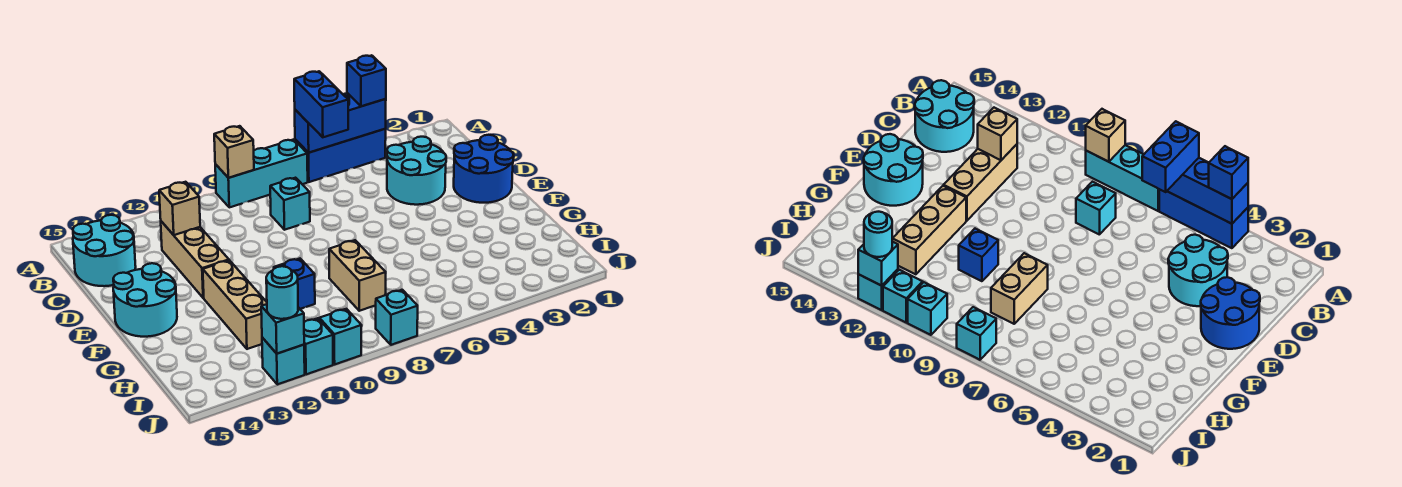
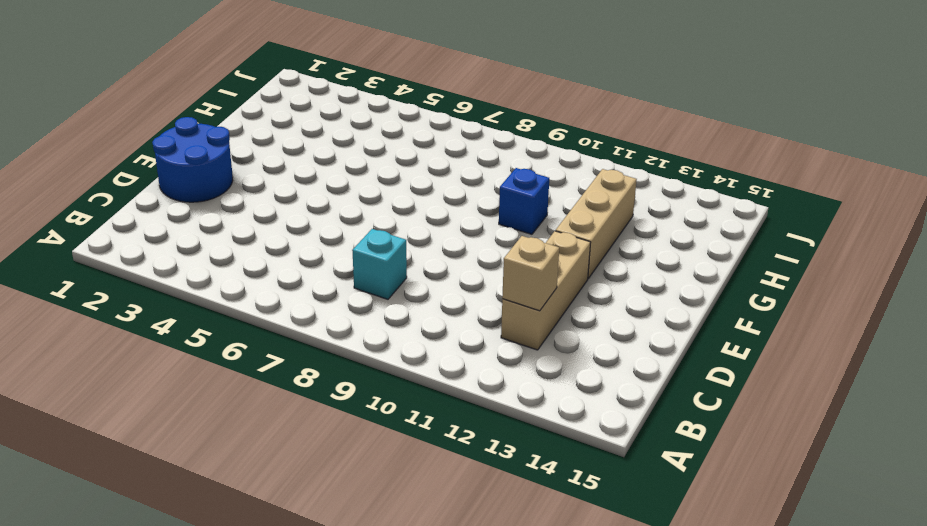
none -> blue brick A4:A6 level 1
none -> cyan brick A7:A9 level 1
none -> cyan round brick B14:C15 level 1

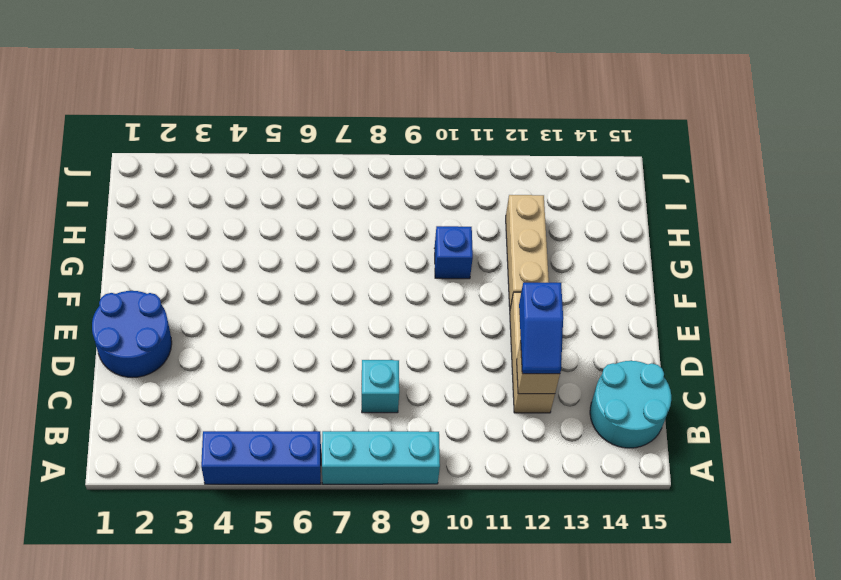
blue slope C12:D12 level 3 top D -> none
none -> cyan round brick C3:D4 level 1
none -> cyan round brick E14:F15 level 1
none -> tan brick G8:H8 level 1

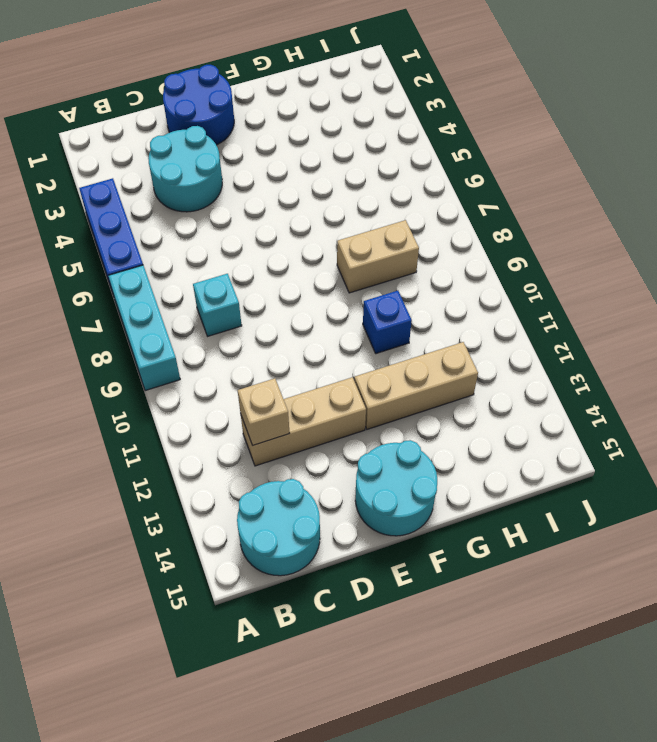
none -> cyan brick J8 level 1
none -> cyan brick J10 level 1
none -> cyan brick J11 level 1

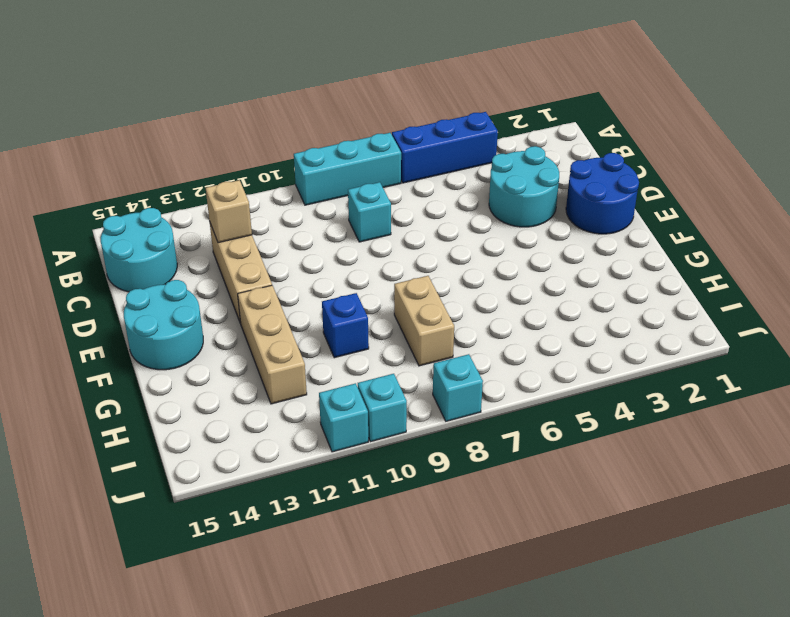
none -> cyan brick J12 level 1
none -> blue brick A4:A6 level 2
none -> tan brick A9 level 2

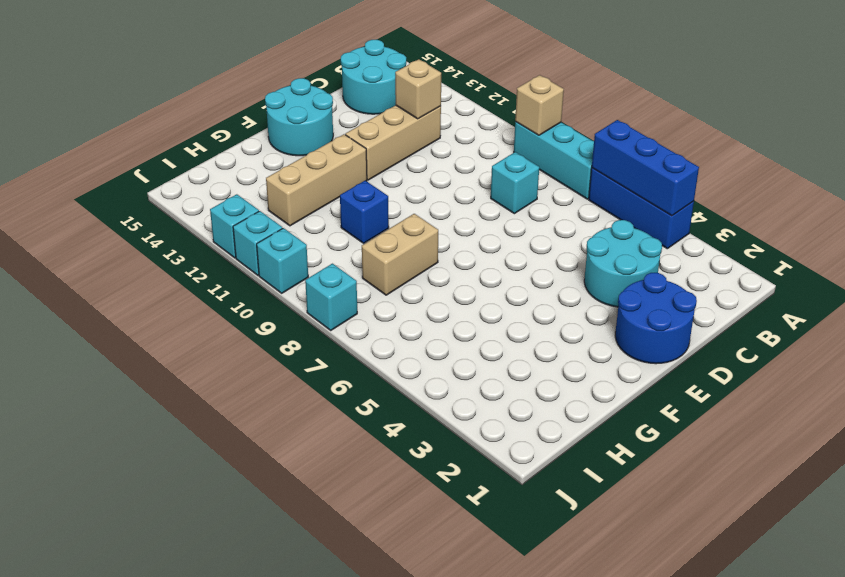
none -> cyan brick J12 level 2
none -> blue brick A4 level 3
none -> blue brick A6:B6 level 3

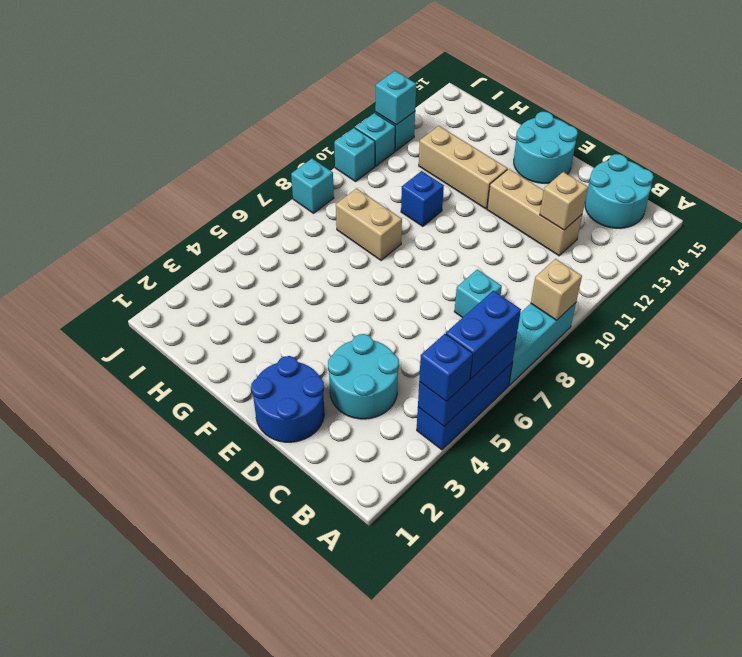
blue brick A5:A6 level 3 -> blue brick A6:B6 level 3
none -> cyan round brick J12 level 3

